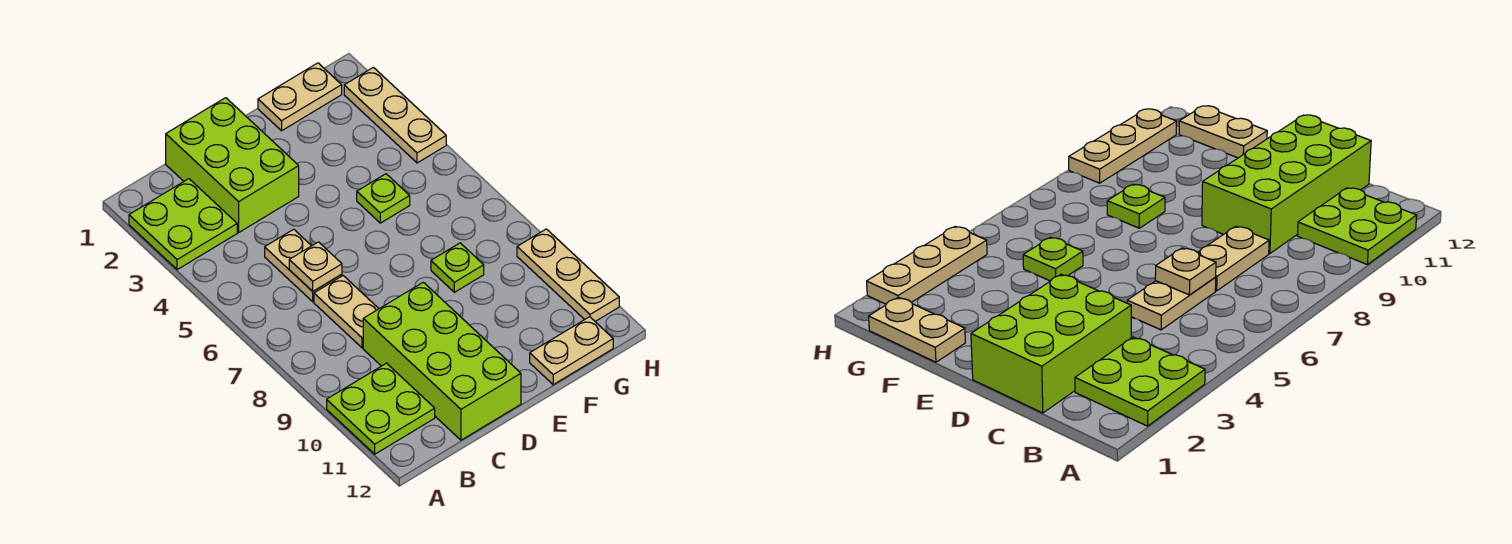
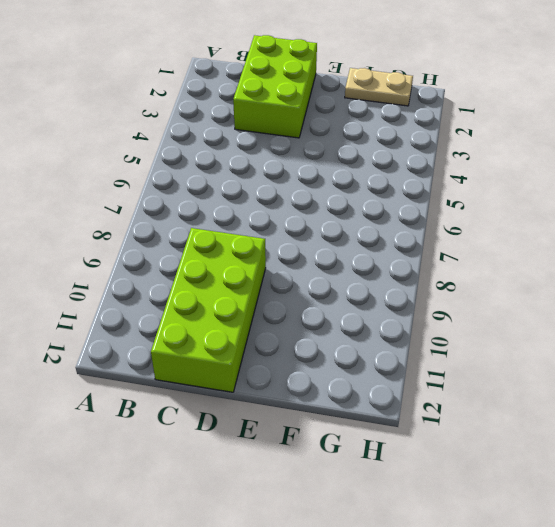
none -> lime plate A2:B3 level 1
none -> lime plate A10:B11 level 1
none -> tan plate C5:C6 level 1

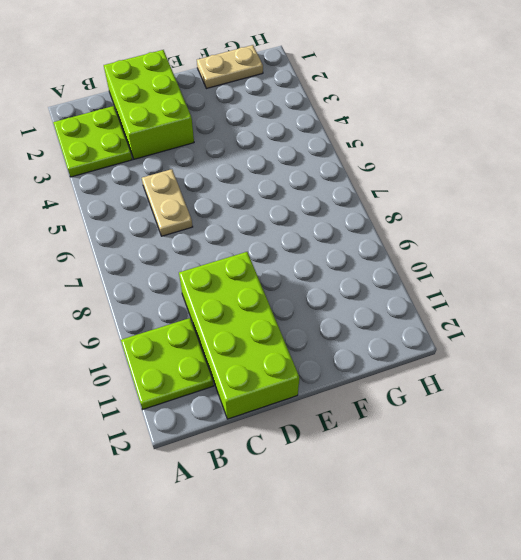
none -> tan plate C7:C8 level 1
none -> lime plate F5 level 1
none -> lime plate F8 level 1

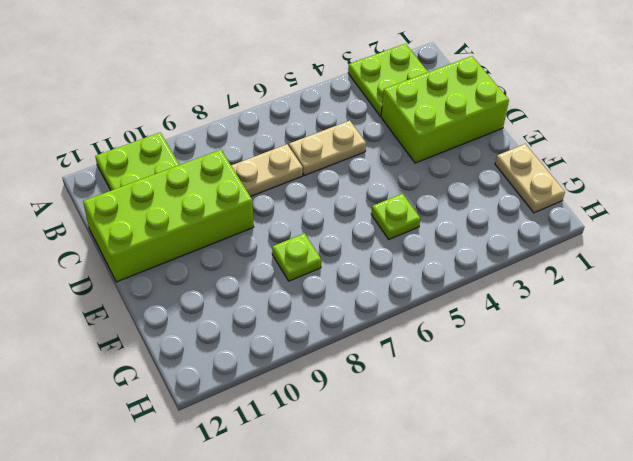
none -> tan plate F12:G12 level 1
none -> tan plate H2:H4 level 1
none -> tan plate H9:H11 level 1

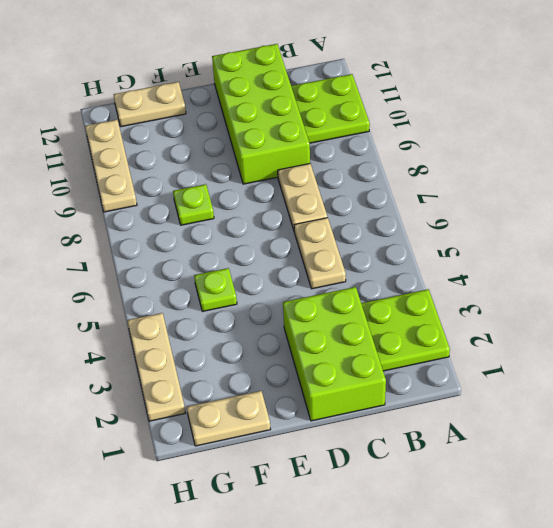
none -> tan plate C6 level 2

